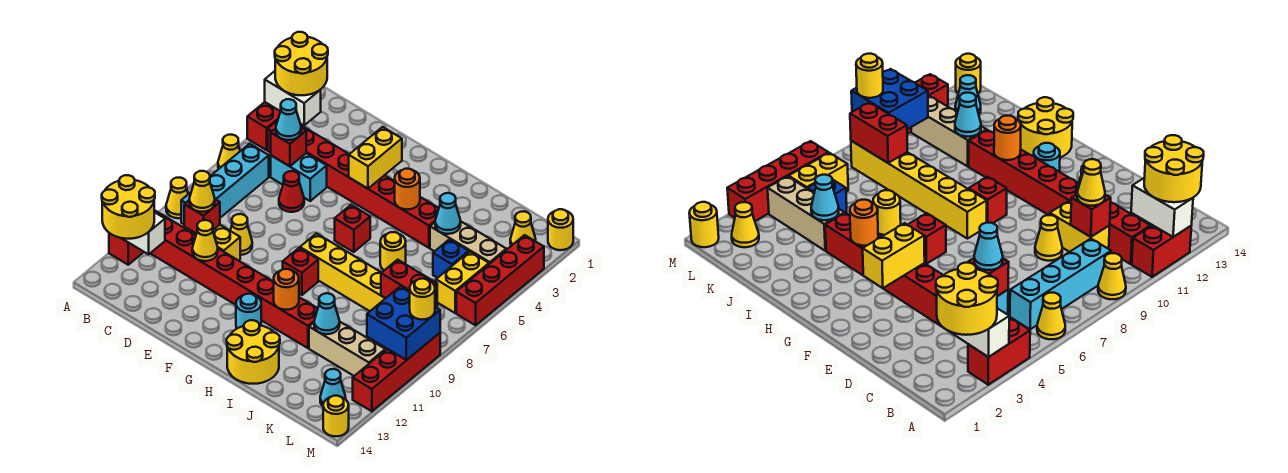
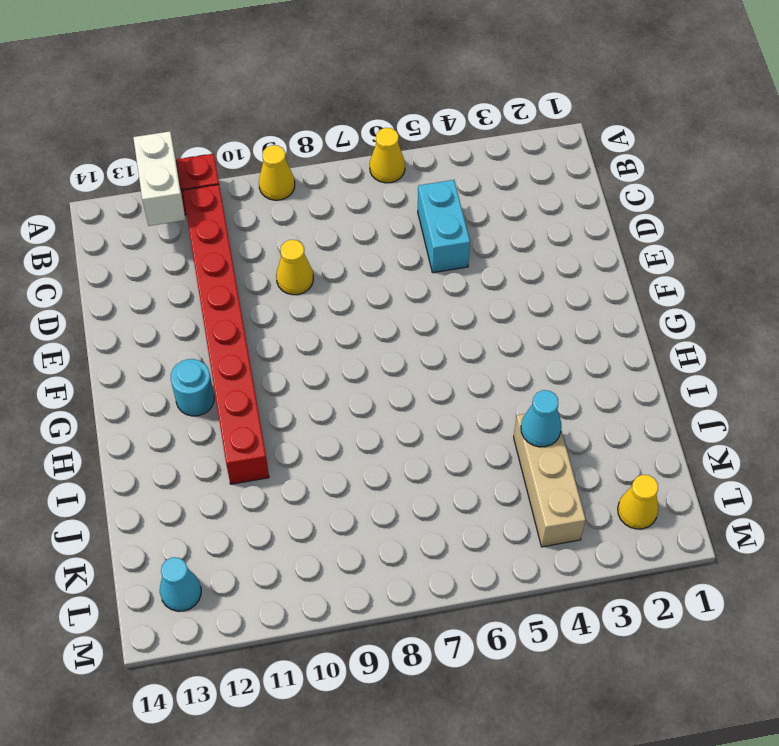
none -> red brick A3:A4 level 1
none -> red brick B4:I4 level 1
none -> cyan brick B6:B9 level 1
none -> yellow brick C10:D10 level 1

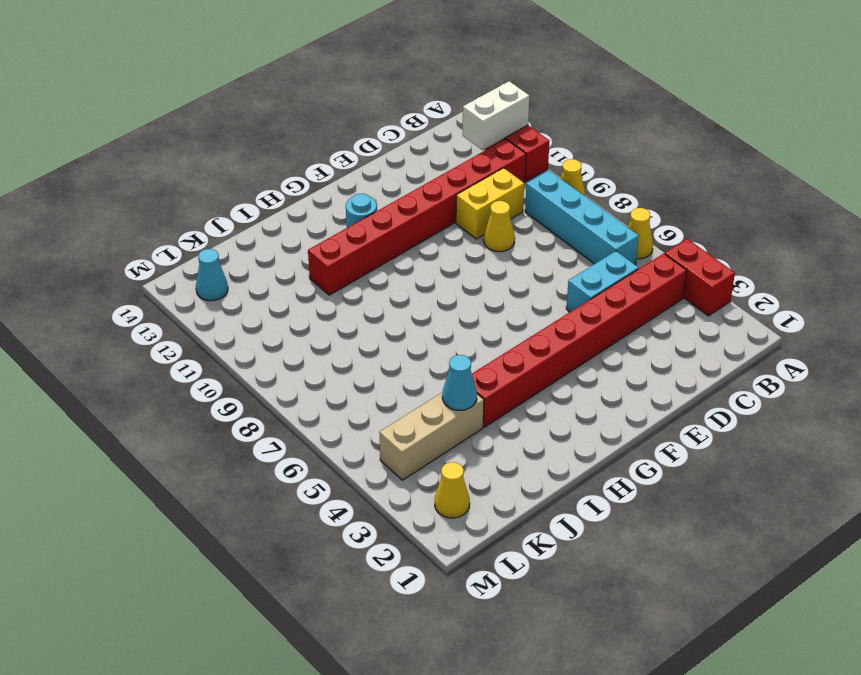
none -> red cone D6 level 1
none -> red brick G6 level 1
none -> yellow brick G8:L8 level 1
none -> red brick G9 level 1

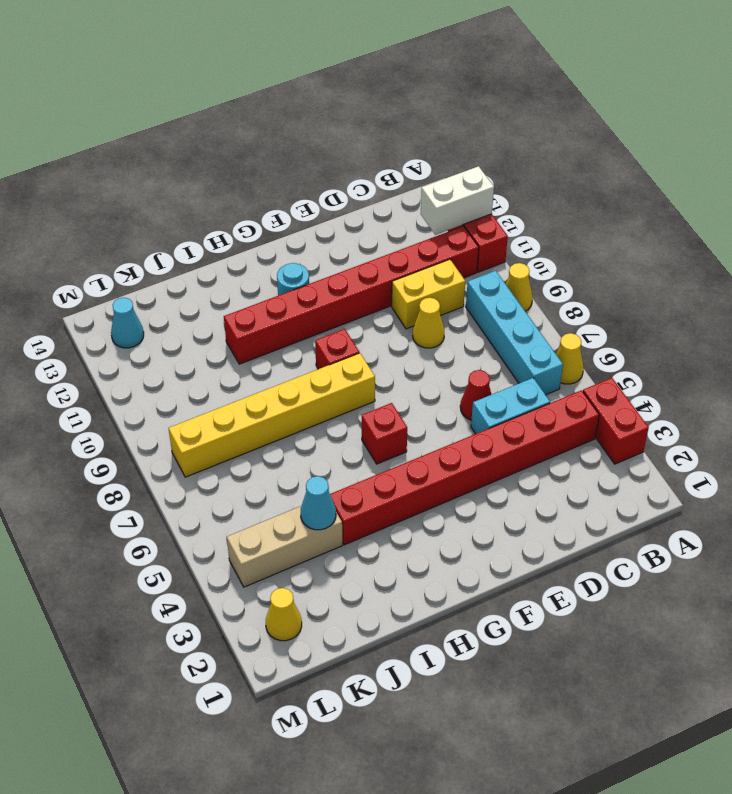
none -> yellow round brick H13:I14 level 1
none -> yellow round brick I6 level 1
none -> tan brick J11:L11 level 1
none -> blue brick K5 level 1

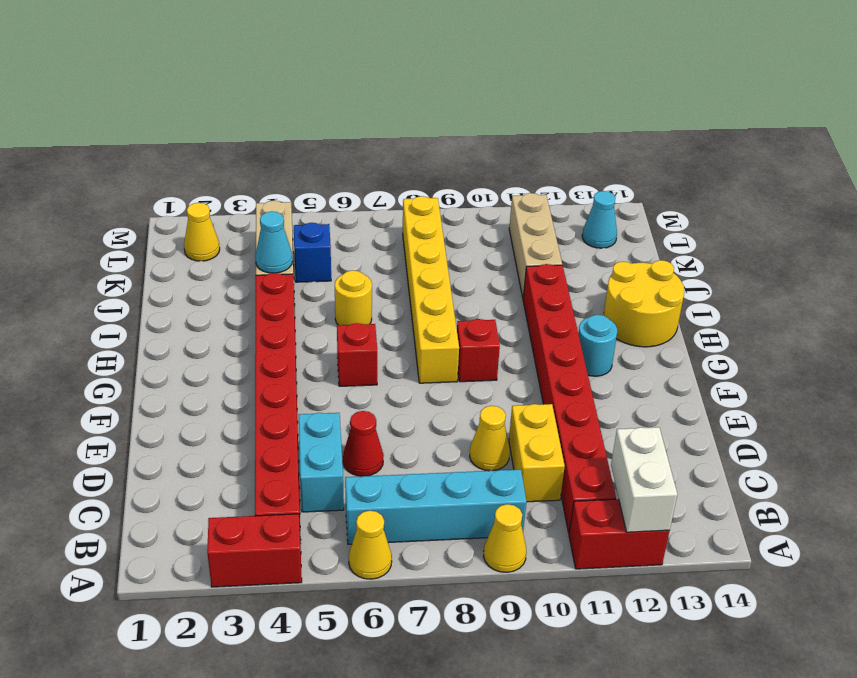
none -> yellow brick L5:L6 level 1
none -> yellow round brick M1 level 1
none -> red brick M3:M6 level 1
none -> red brick M9:M12 level 1

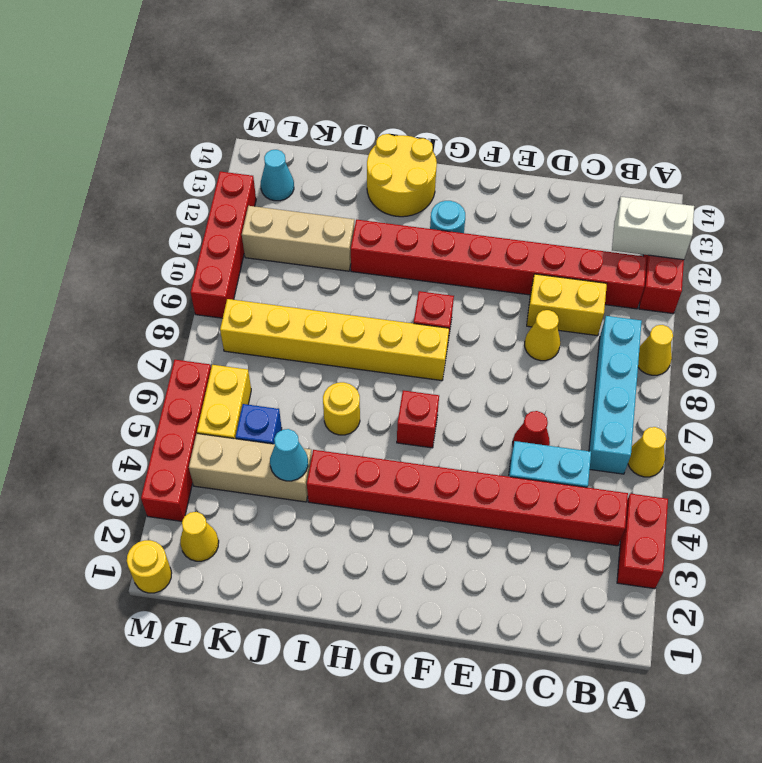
none -> yellow round brick M14 level 1
none -> white brick A3:B3 level 2
none -> red brick C5 level 2
none -> red brick C10 level 2

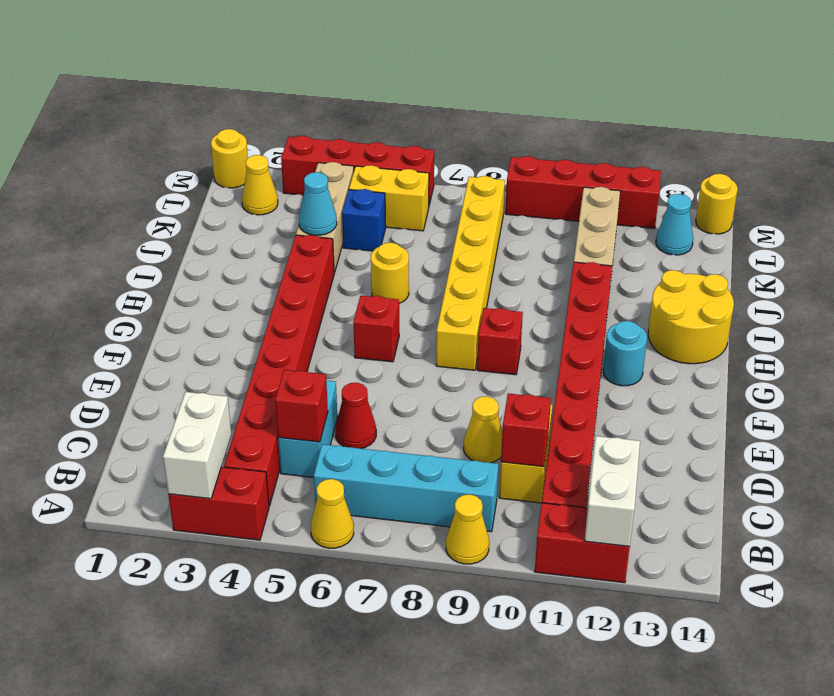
none -> yellow cone D11 level 2
none -> yellow brick F3:F4 level 2
none -> orange round brick H4 level 2
none -> orange round brick H11 level 2

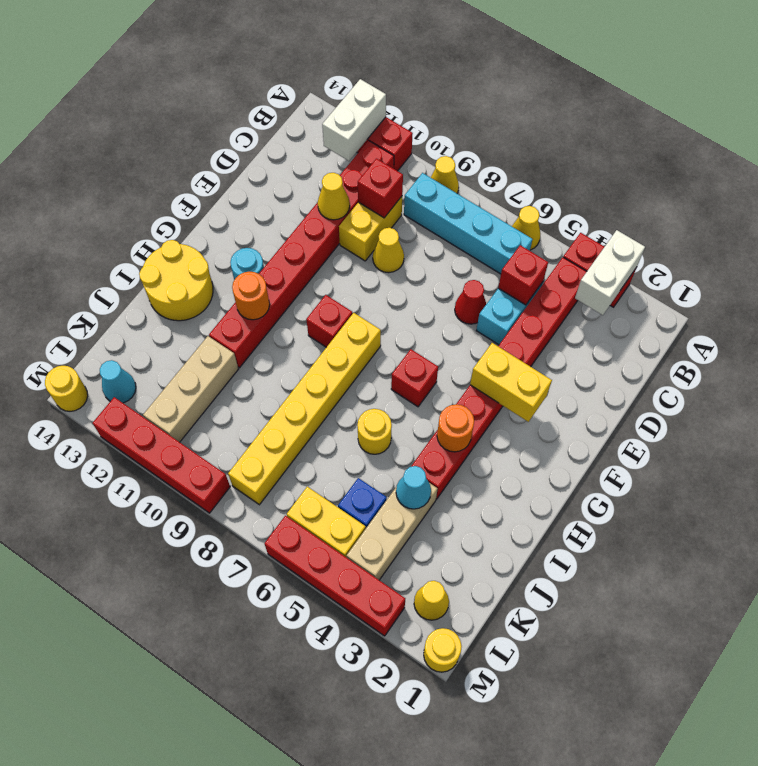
none -> cyan cone J11 level 2
none -> red brick K8:L8 level 2
none -> blue brick L9:M10 level 2
none -> yellow round brick A2:B3 level 3

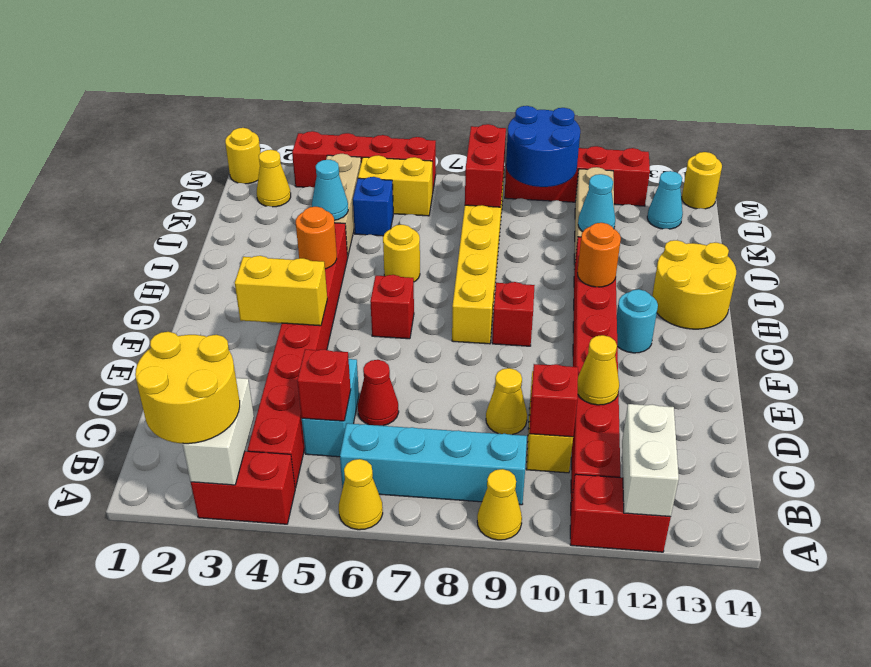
blue round brick L9:M10 level 2 -> blue brick L9:M10 level 2
none -> yellow round brick A12:B13 level 3
none -> cyan cone C5 level 3
none -> yellow cone C10 level 3
none -> yellow round brick M9 level 3

